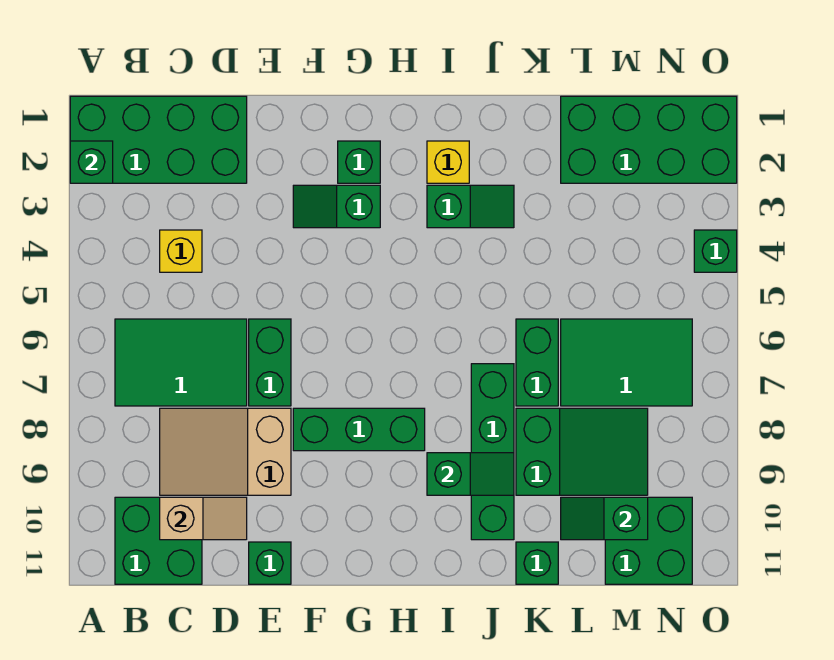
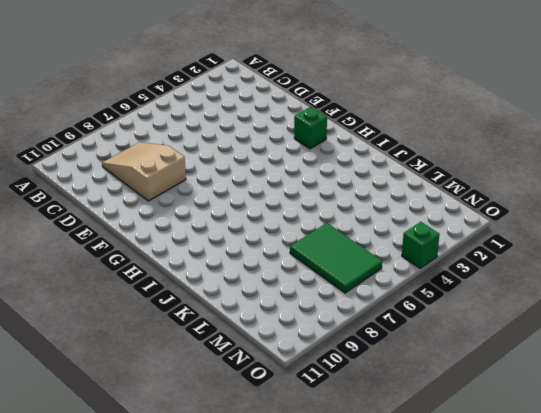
none -> green brick A1:D2 level 1
none -> green tile B6:D7 level 1
none -> green brick B10:C11 level 1

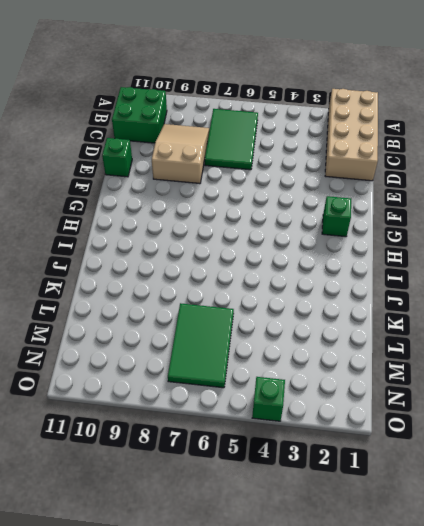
tan brick A1:D2 level 1 -> green brick A1:D2 level 1
none -> yellow brick C4 level 1
none -> green brick E6:E7 level 1
none -> green slope F3:G3 level 1 top G

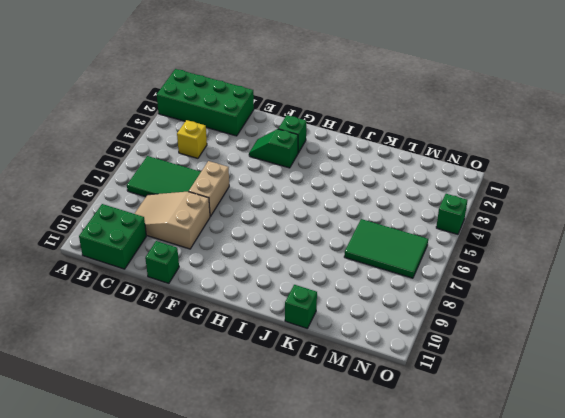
tan brick E6:E7 level 1 -> green brick E6:E7 level 1
none -> green brick F8:H8 level 1
none -> yellow brick I2 level 1
none -> green slope I3:J3 level 1 top I

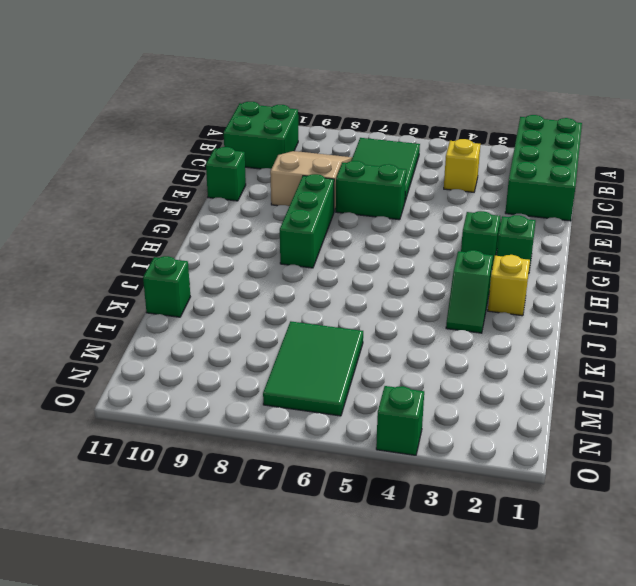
none -> green brick J7:J10 level 1
none -> green brick K6:K7 level 1
none -> green slope K8:M9 level 1 top K

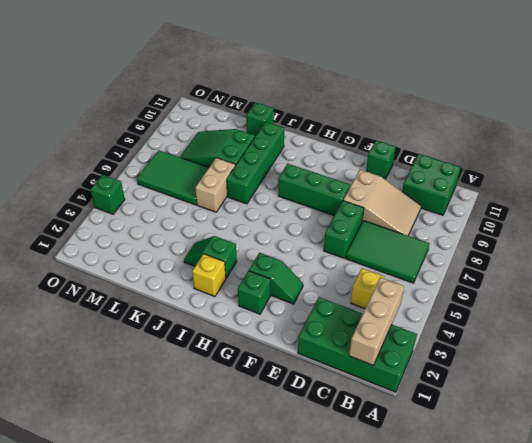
tan brick B1:B3 level 2 -> none
tan brick K6:K7 level 1 -> green brick K6:K7 level 1
none -> green brick L1:O2 level 1
none -> green brick M10:N11 level 1
none -> green brick A2 level 2

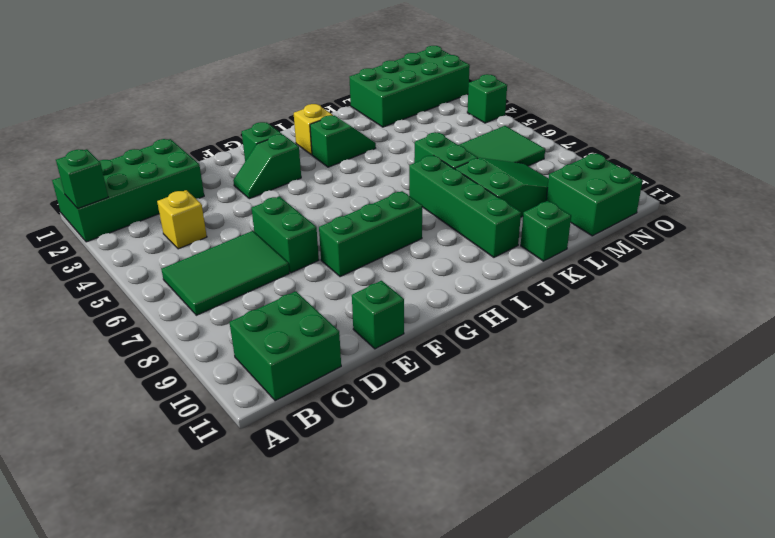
none -> tan slope C8:E9 level 1 top E
none -> tan slope C10:D10 level 2 top C
none -> green slope I9:J9 level 2 top I

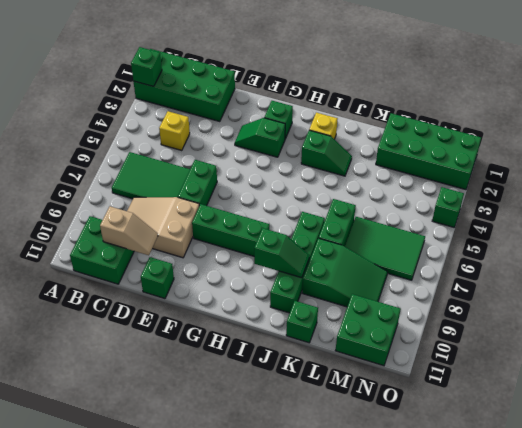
none -> green slope L10:M10 level 2 top M

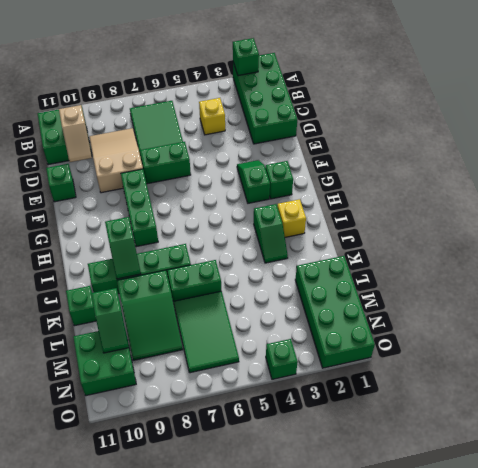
green slope L10:M10 level 2 top L -> green slope L10:M10 level 2 top M

